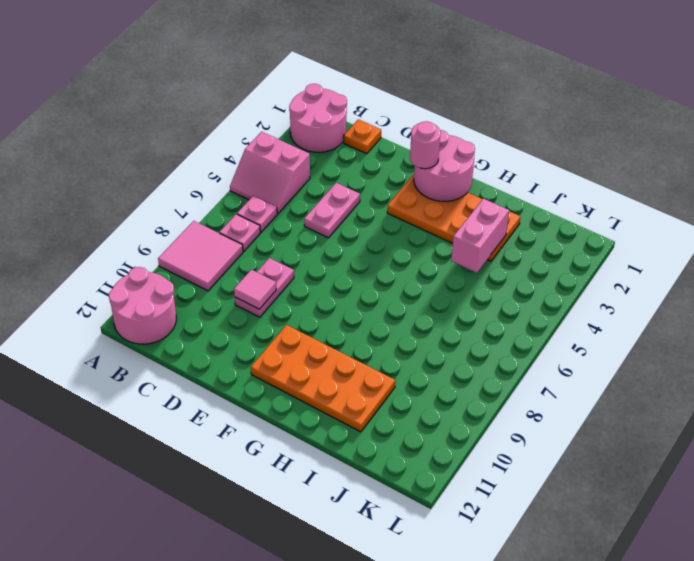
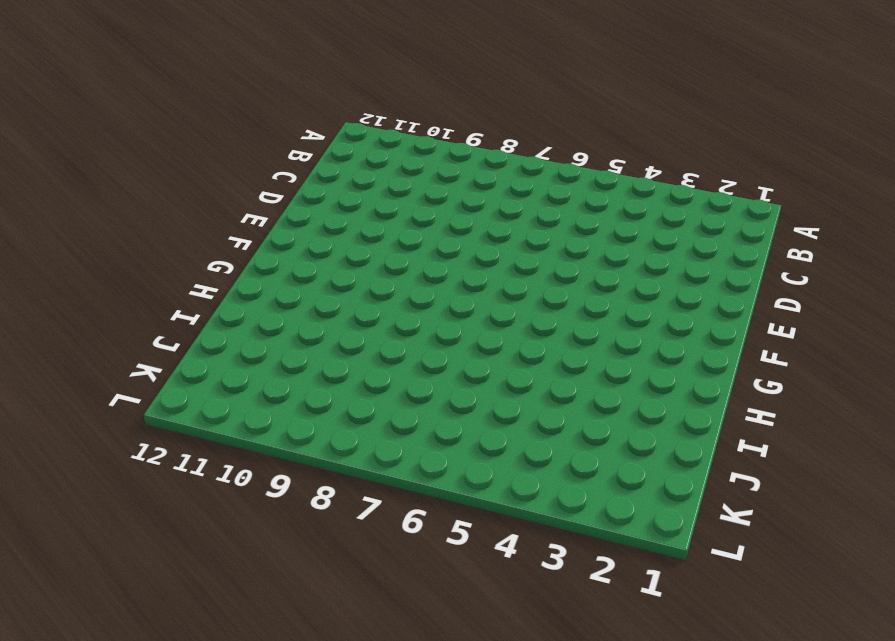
none -> pink round brick A1:B2 level 1
none -> pink slope A4:B5 level 1 top 4
none -> pink tile A8:B9 level 1

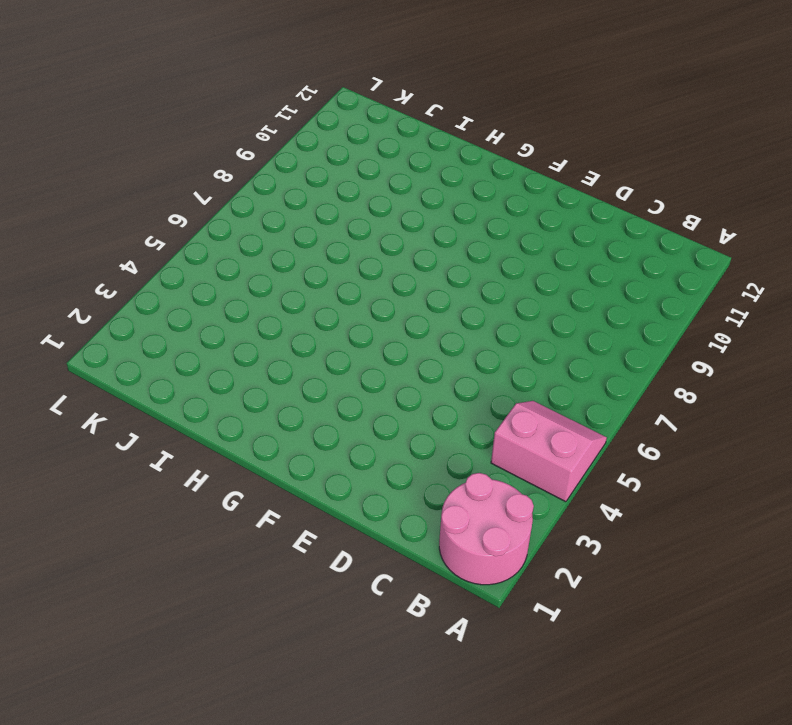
none -> pink tile A8:B9 level 1
none -> pink round brick A11:B12 level 1
none -> pink plate B6 level 1

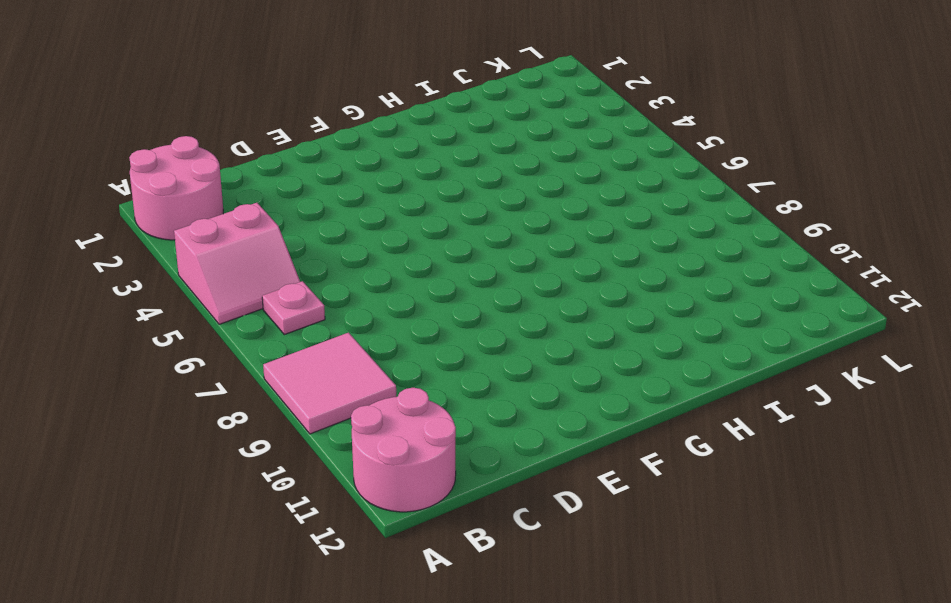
none -> pink plate B7 level 1
none -> orange plate C1 level 1
none -> pink plate D4:D5 level 1

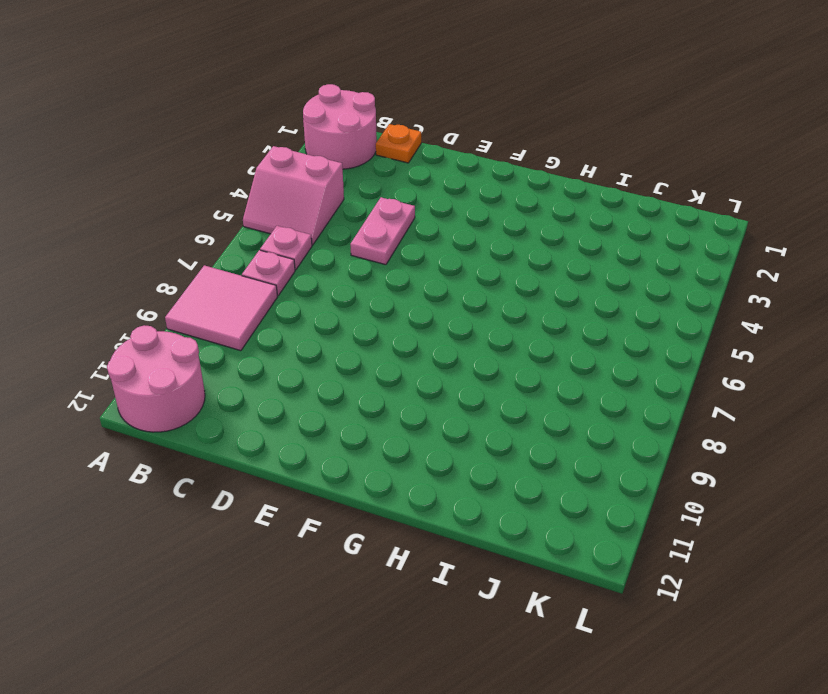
none -> pink plate D8:D9 level 1
none -> orange plate F2:I3 level 1
none -> orange plate F10:I11 level 1

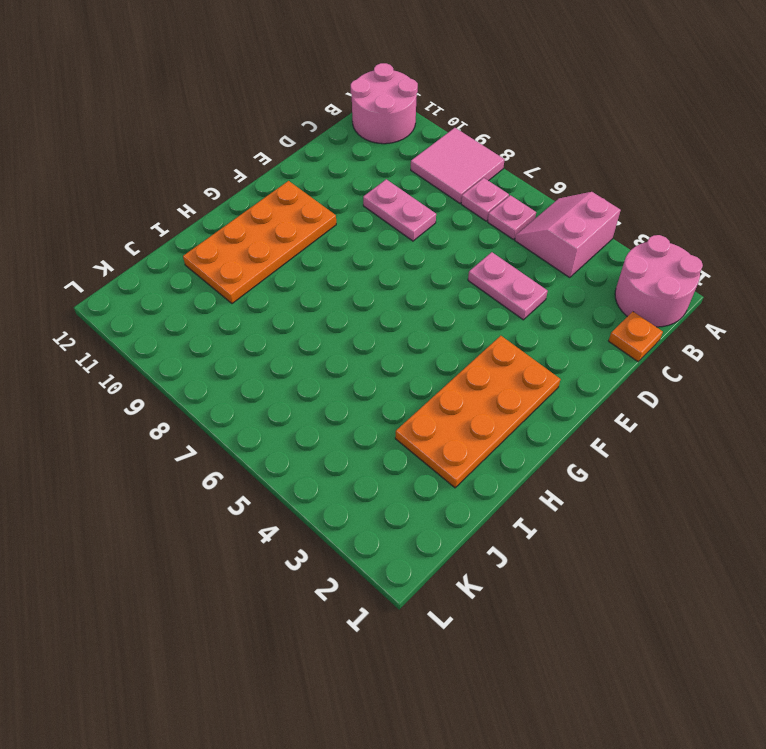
none -> pink tile D9 level 2
none -> pink round brick F1:G2 level 2
none -> pink brick I3:I4 level 2

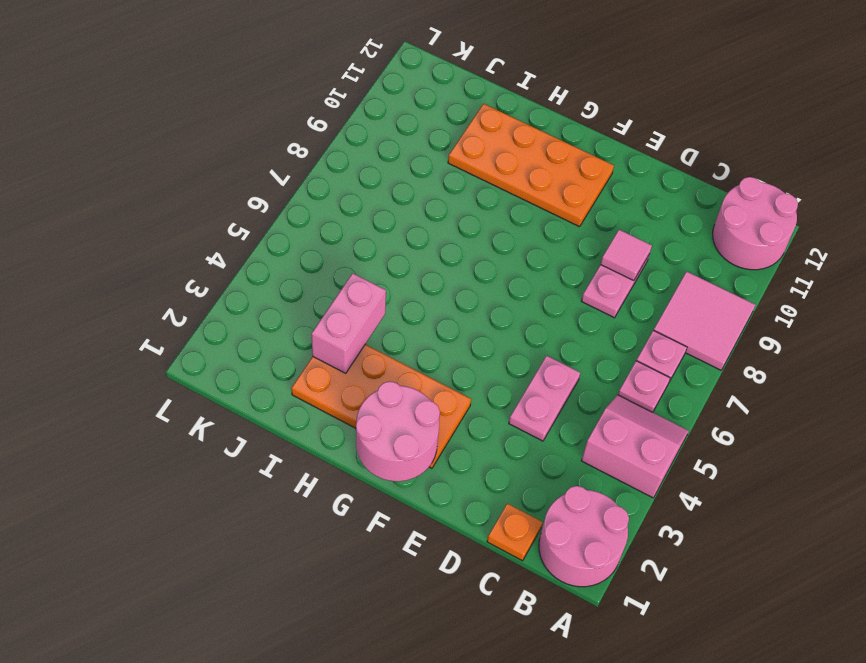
none -> pink round brick F2 level 3

